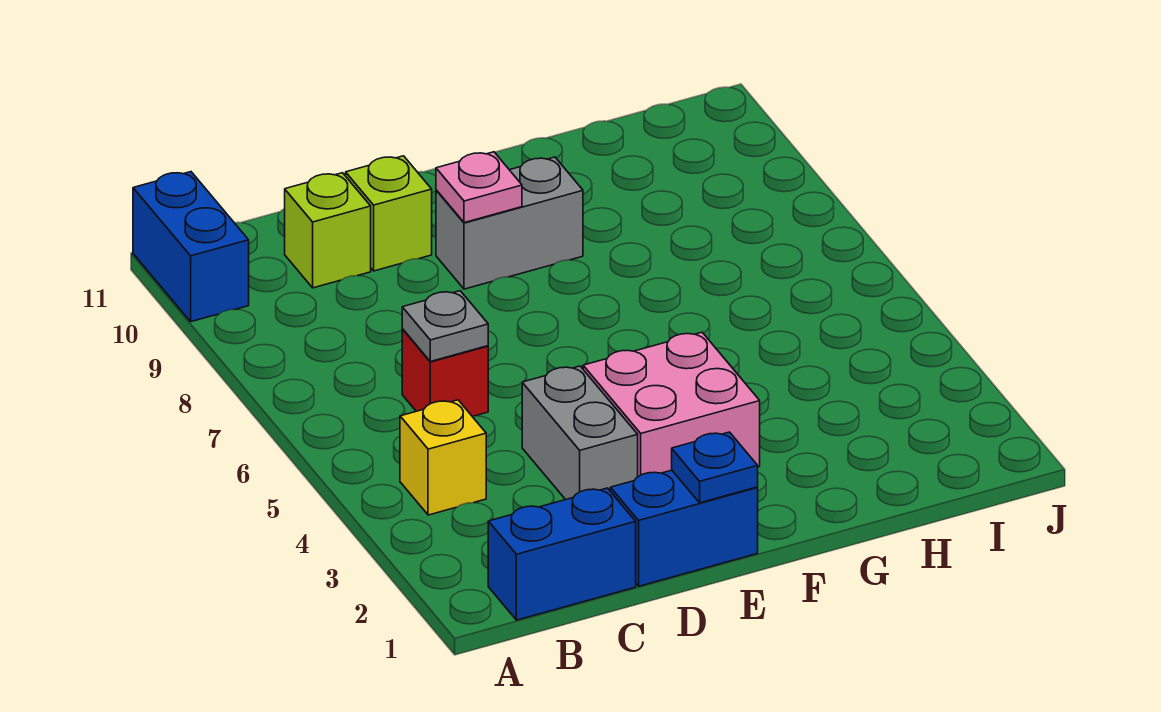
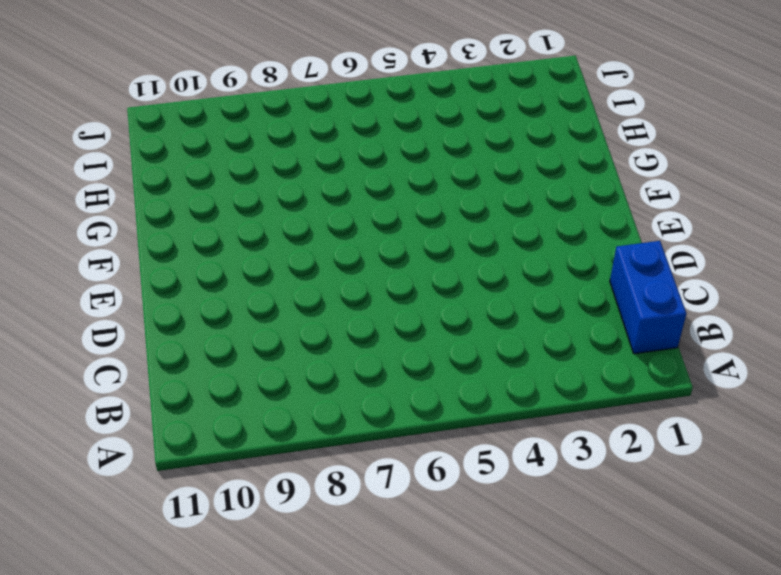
none -> blue brick A10:A11 level 1
none -> yellow brick B4 level 1
none -> red brick C6 level 1

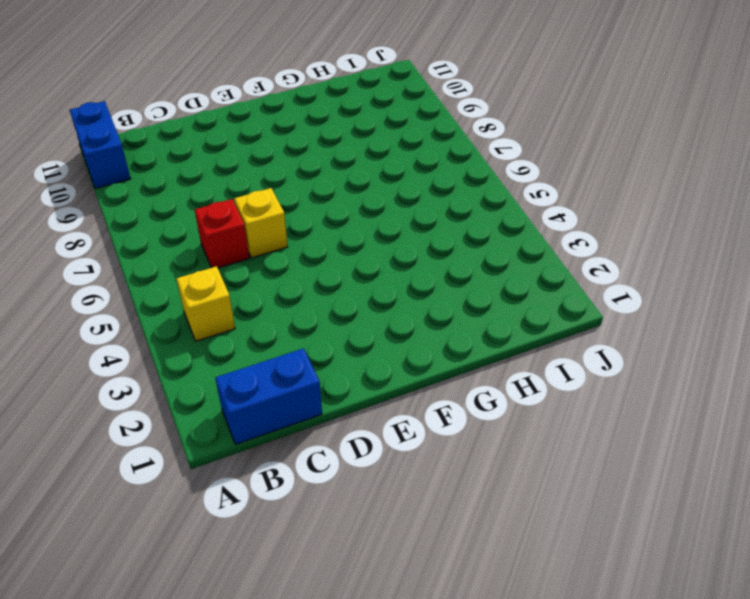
yellow brick D6 level 1 -> none
none -> lime brick C10 level 1
none -> blue brick D1:E1 level 1
none -> grey brick D3:D4 level 1

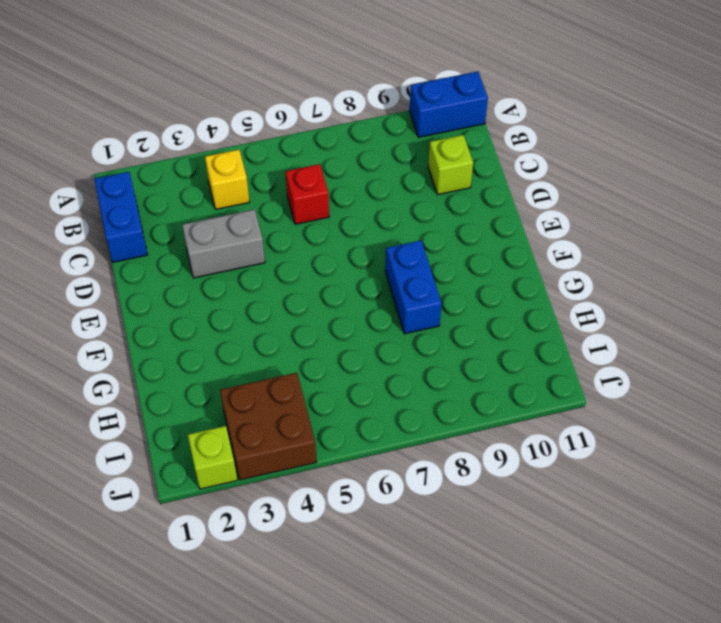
blue brick F8:G8 level 1 -> blue brick D1:E1 level 1
brown brick I3:J4 level 1 -> none
lime brick J2 level 1 -> lime brick D10 level 1
none -> pink brick E3:F4 level 1
none -> grey brick E9:F9 level 1
none -> grey plate C6 level 2

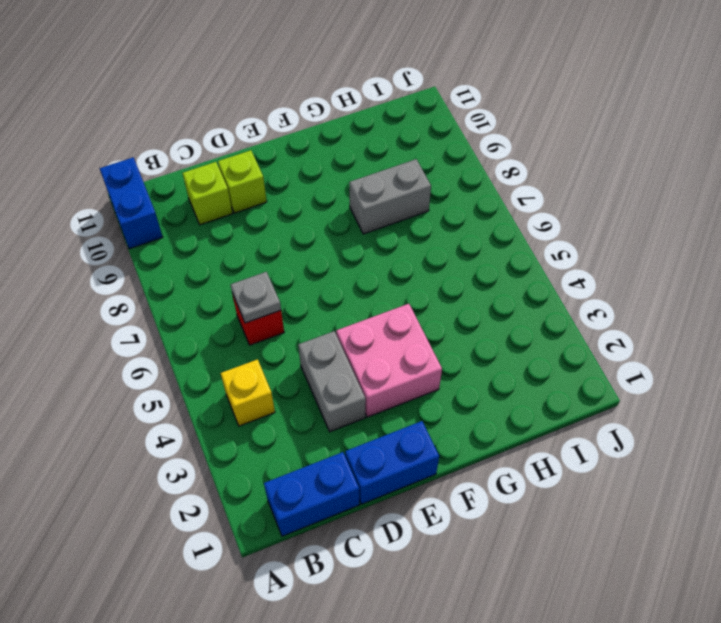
grey brick G8:H8 level 1 -> grey brick E9:F9 level 1
none -> blue plate E1 level 2
none -> pink plate E9 level 2

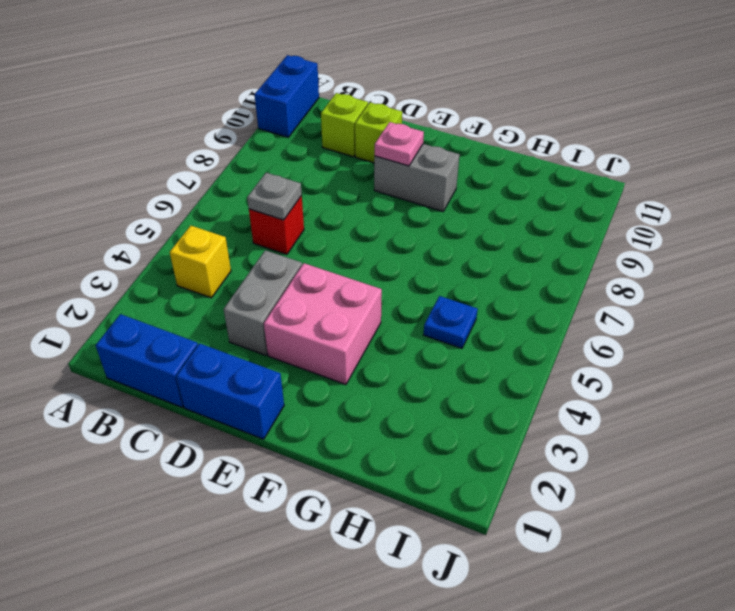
blue plate H5 level 1 -> blue plate E1 level 2

